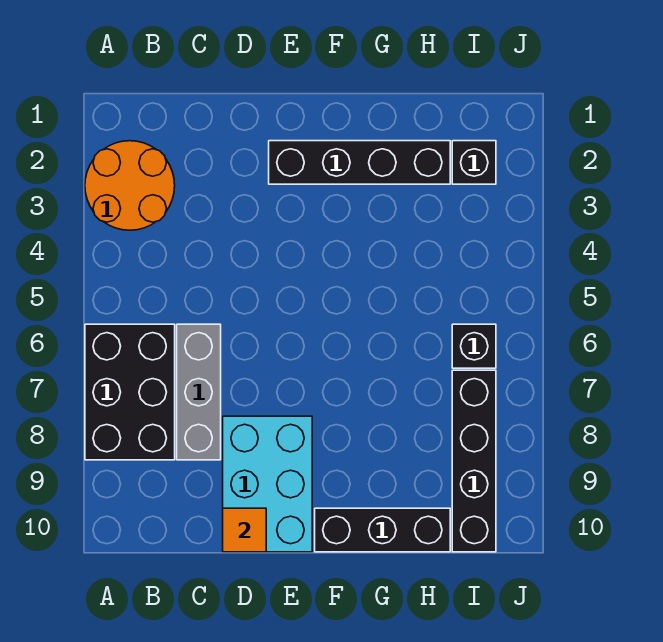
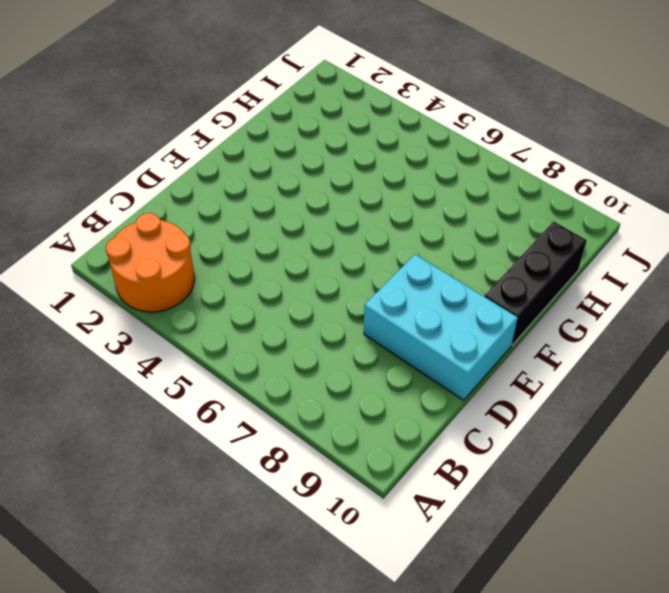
none -> black brick A6:B8 level 1
none -> grey brick C6:C8 level 1

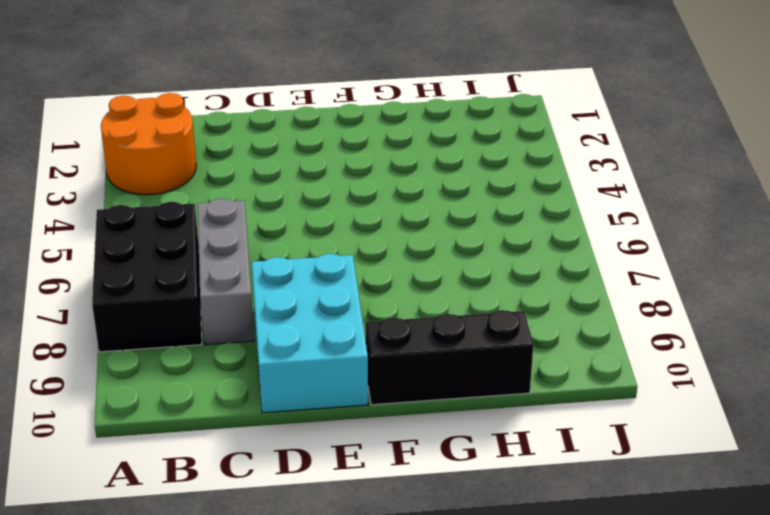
none -> black brick E2:H2 level 1
none -> black brick I2 level 1

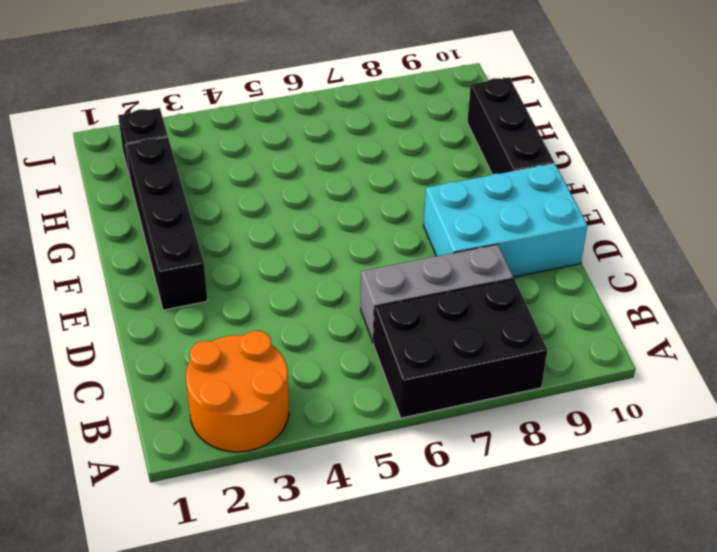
none -> black brick I6 level 1
none -> black brick I7:I10 level 1

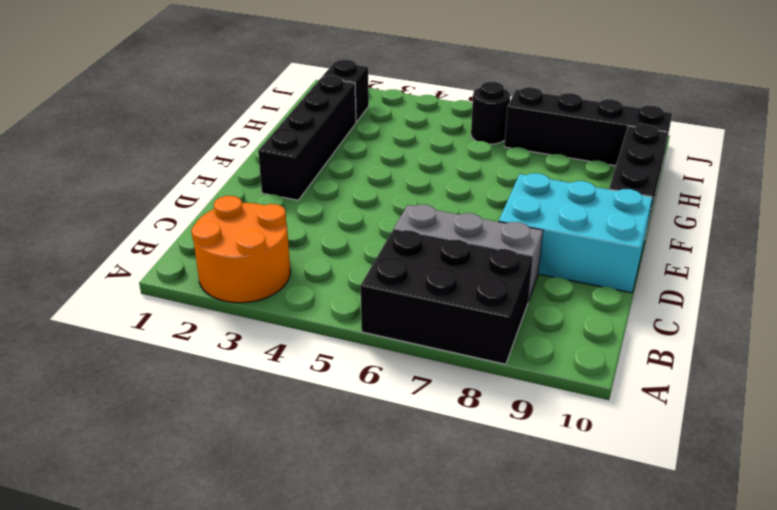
black round brick I6 level 1 -> black brick I6 level 1
none -> orange tile D10 level 2

